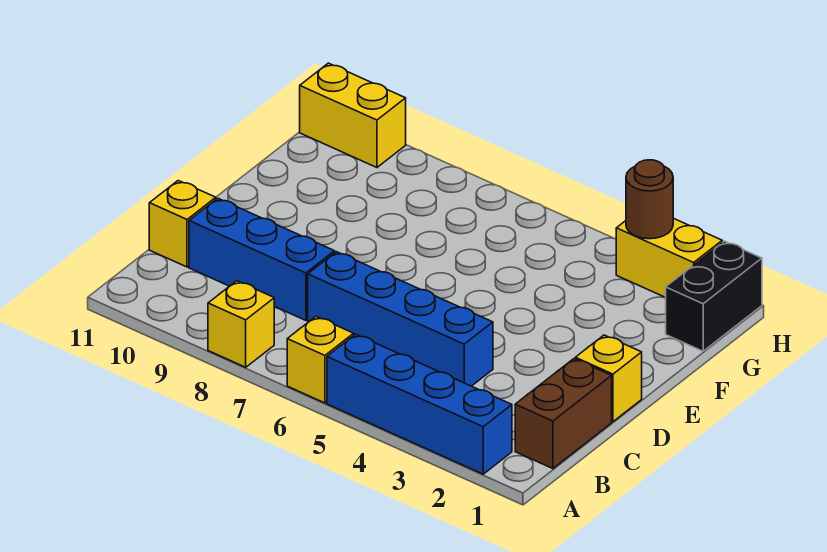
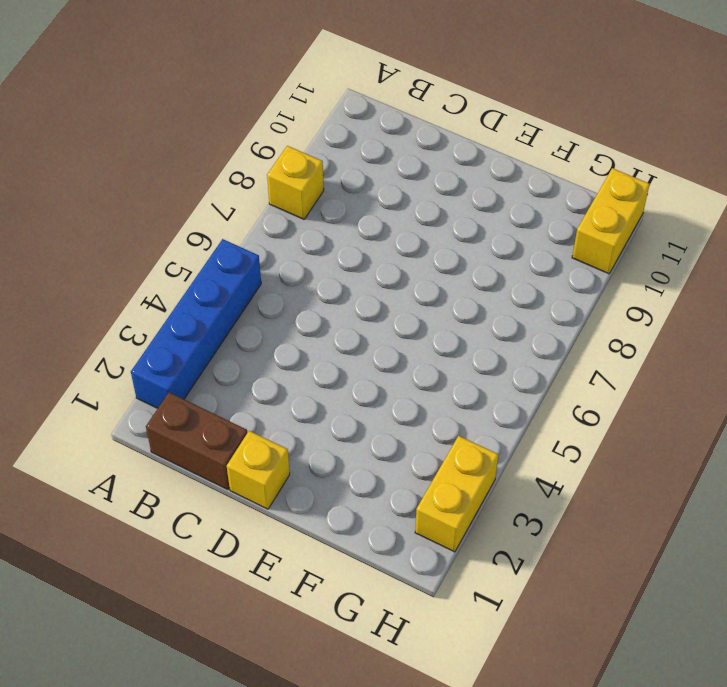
none -> yellow brick A6 level 1
none -> blue brick C4:C7 level 1
none -> blue brick C8:C10 level 1

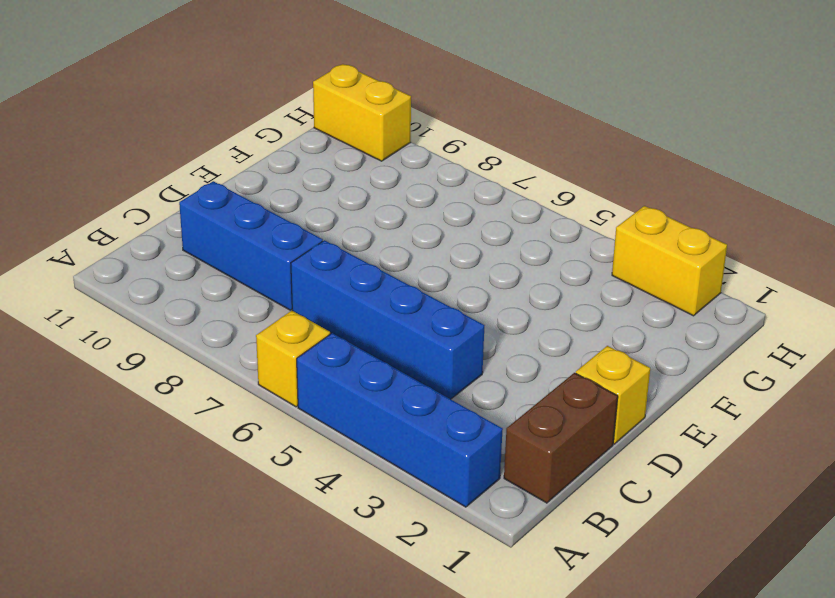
none -> yellow brick A8 level 1
none -> yellow brick C11 level 1
none -> black brick G1:H1 level 1

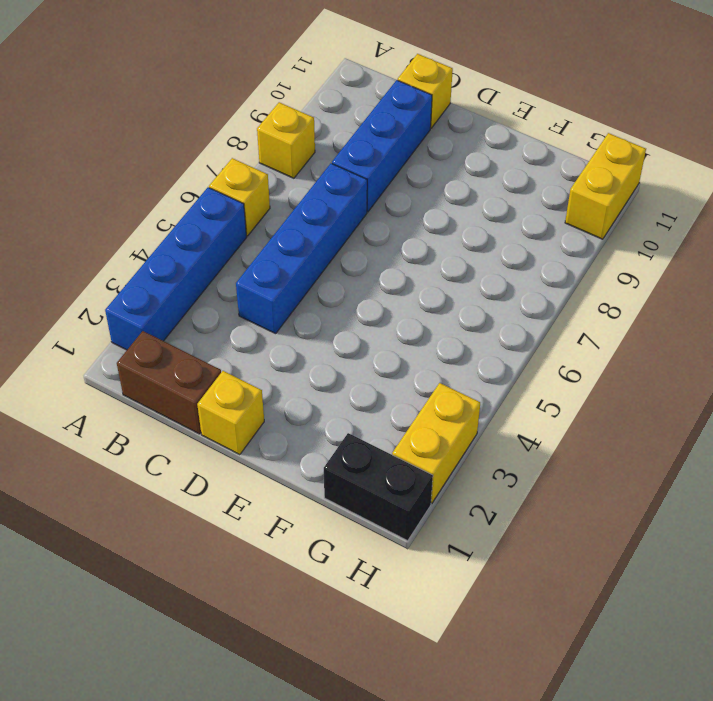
none -> brown round brick H3 level 2

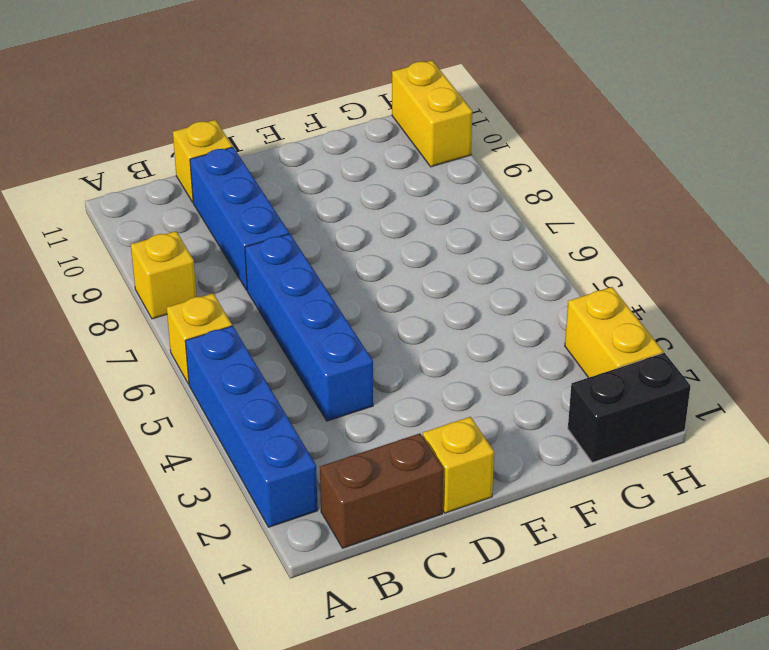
none -> brown round brick H3 level 2

